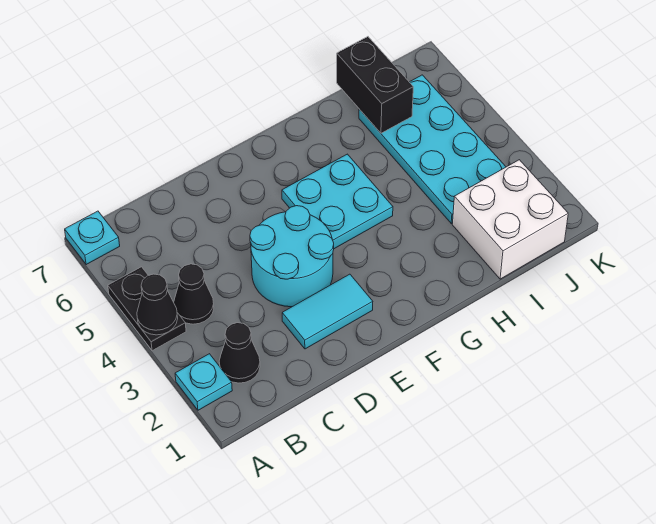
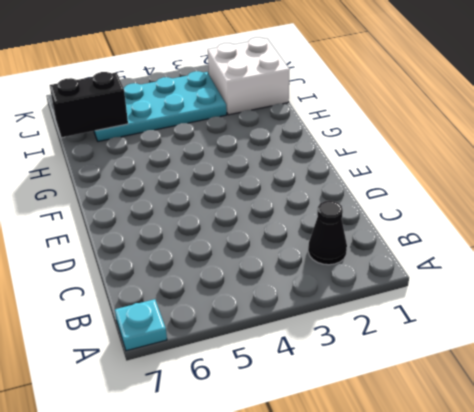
none -> cyan plate A2 level 1
none -> black plate A4:A5 level 1
none -> black cone B4 level 1

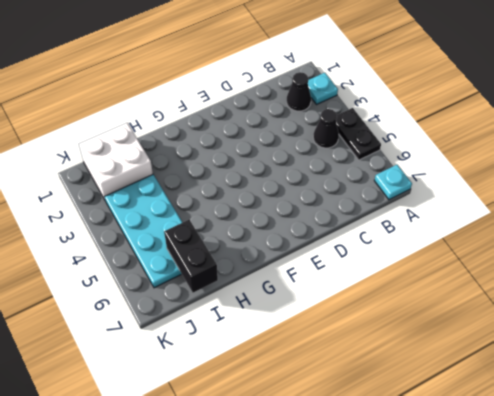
none -> cyan tile D2:E2 level 1
none -> cyan round brick D3:E4 level 1
none -> cyan plate F4:G5 level 1

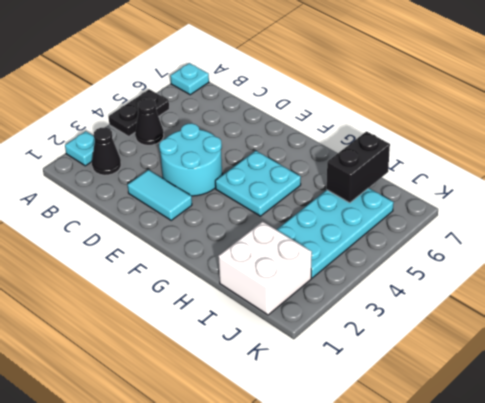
none -> black cone A4 level 2

